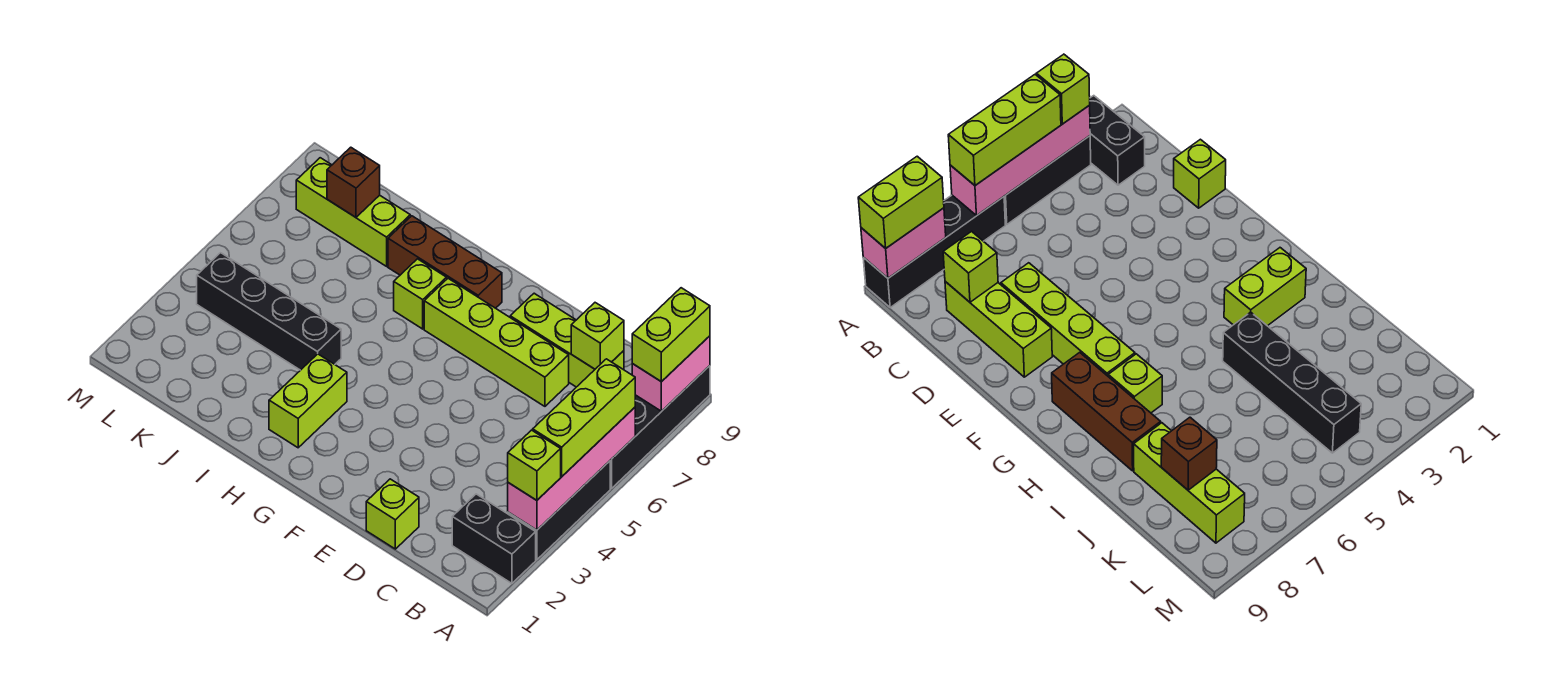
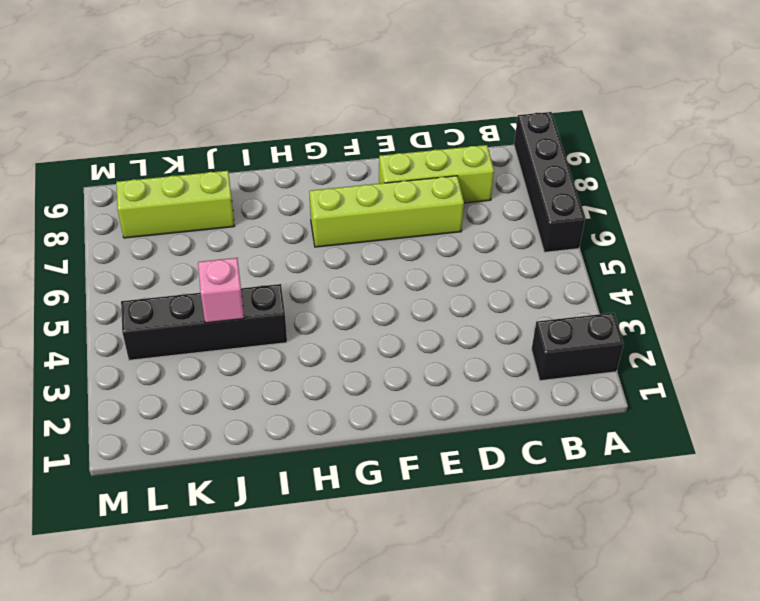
pink brick J4 level 2 -> none
none -> black brick A3:A5 level 1
none -> lime brick D1 level 1
none -> brown brick G8:I8 level 1

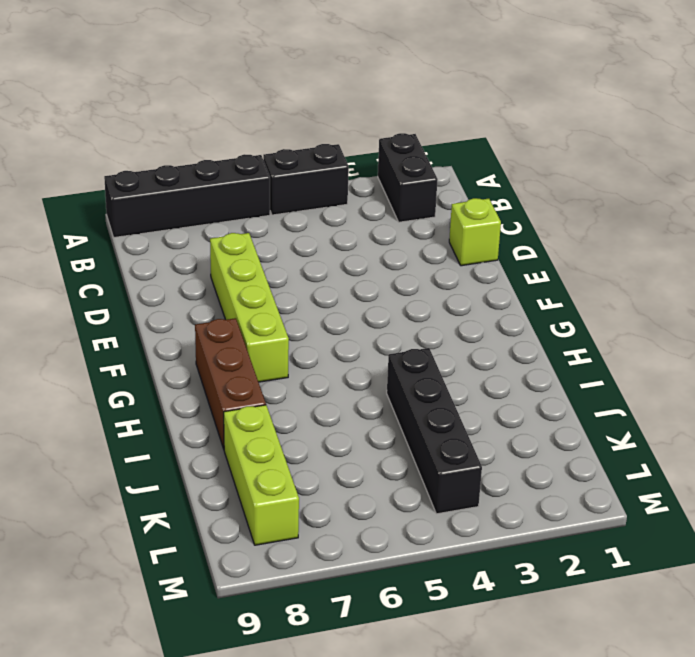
black brick A4:A5 level 1 -> black brick A3:A5 level 1
none -> lime brick C8:E8 level 1
none -> lime brick H2:H3 level 1
none -> lime brick H7 level 1

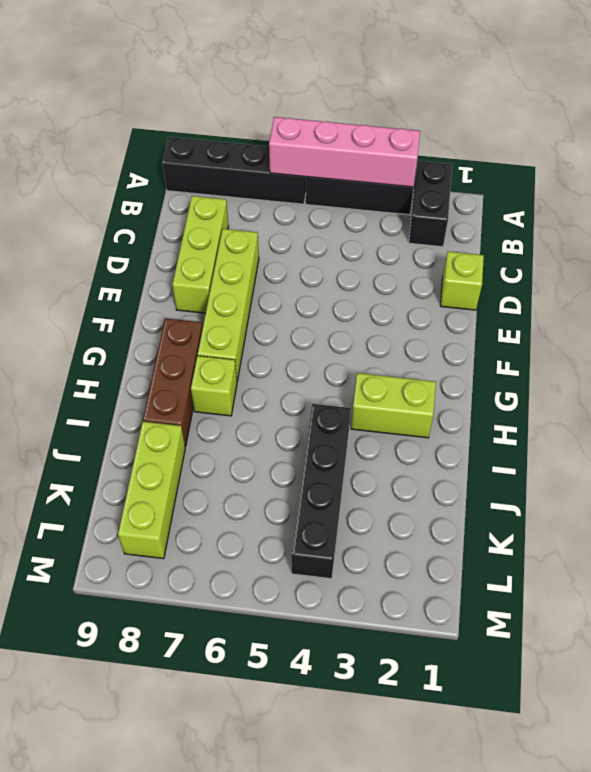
none -> pink brick A8:A9 level 2
none -> lime brick C8 level 2
none -> brown brick K8 level 2

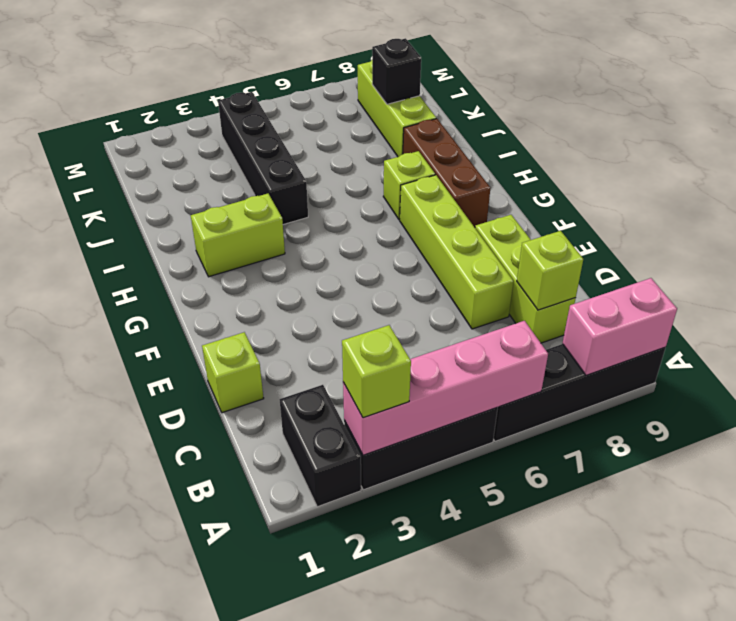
black brick K8 level 2 -> brown brick K8 level 2
none -> lime brick A4:A6 level 3
none -> lime brick A8:A9 level 3

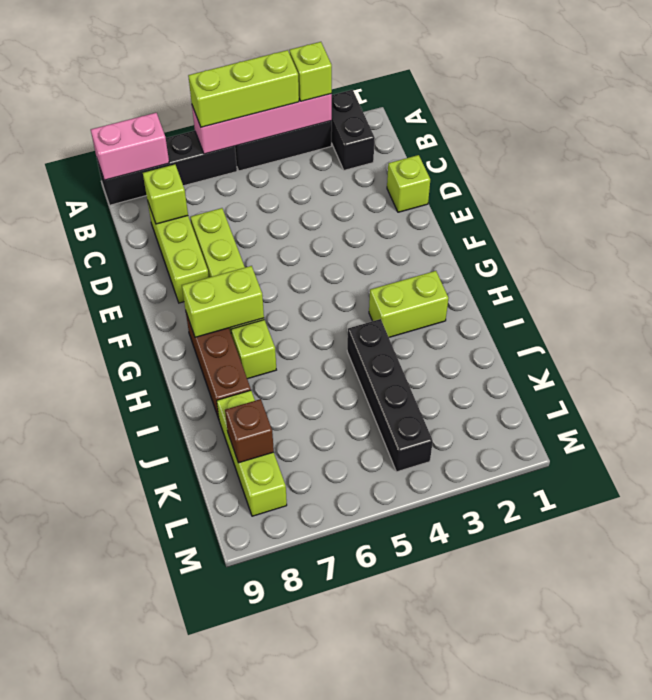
lime brick G7:G8 level 2 -> lime brick A8:A9 level 3

